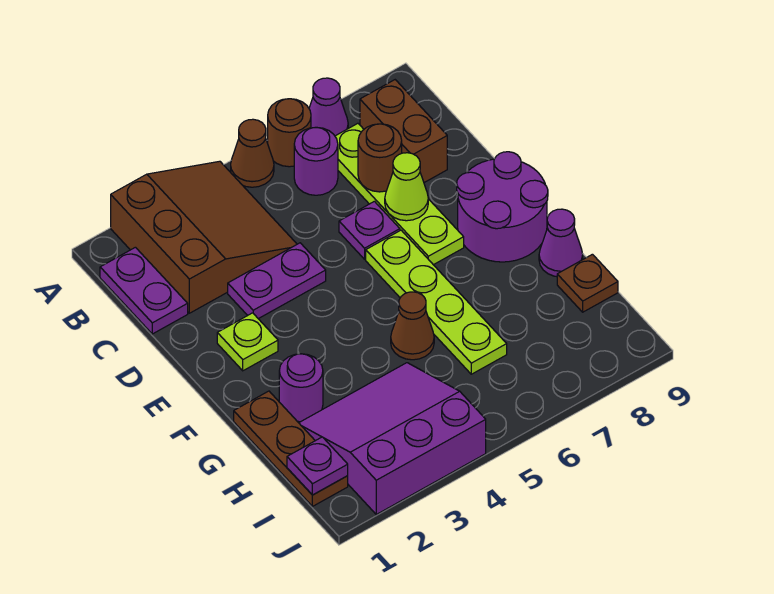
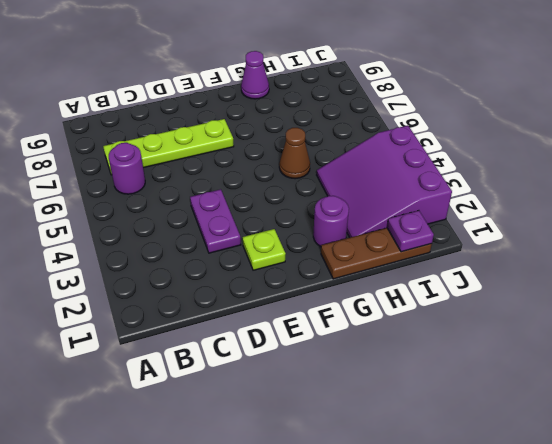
none -> brown slope A2:C4 level 1 top 2
none -> brown cone A5 level 1
none -> brown round brick A6 level 1

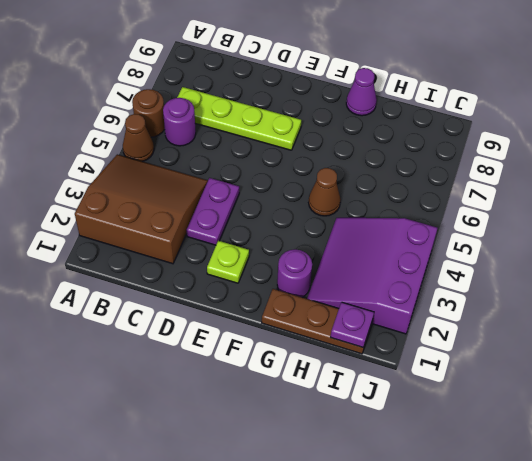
none -> purple cone A7 level 1
none -> purple plate B1:C1 level 1
none -> brown brick B8:C8 level 1

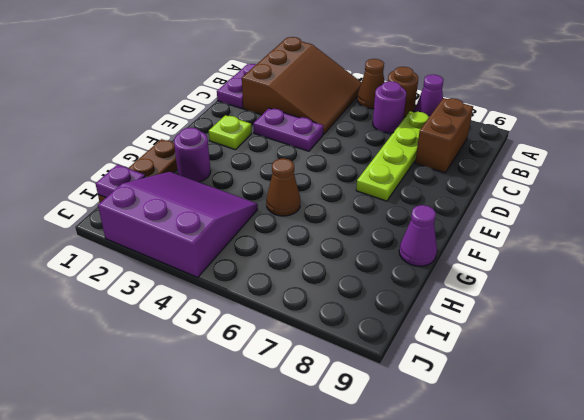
none -> purple plate D6 level 1
none -> lime plate E6:H6 level 1
none -> purple round brick E8:F9 level 1

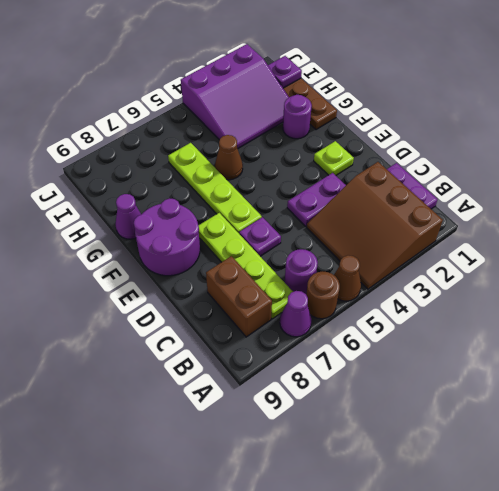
none -> brown plate H9 level 1
none -> brown round brick C7 level 2
none -> lime cone D7 level 2

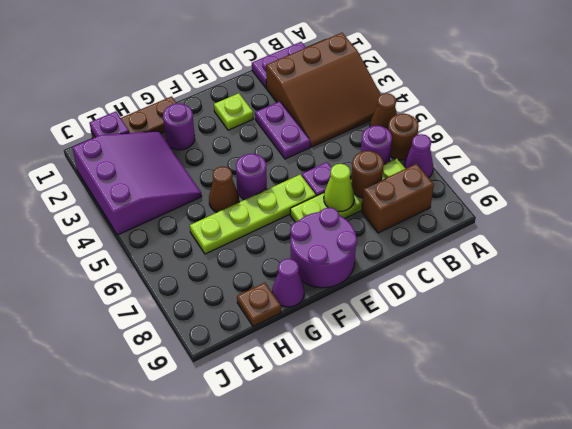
purple round brick F5 level 1 -> none

